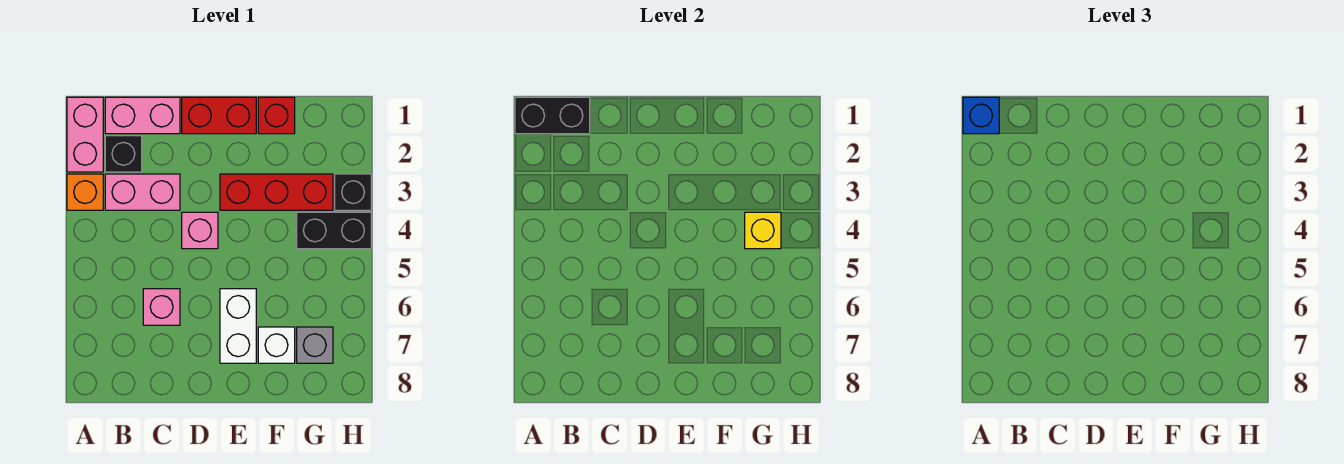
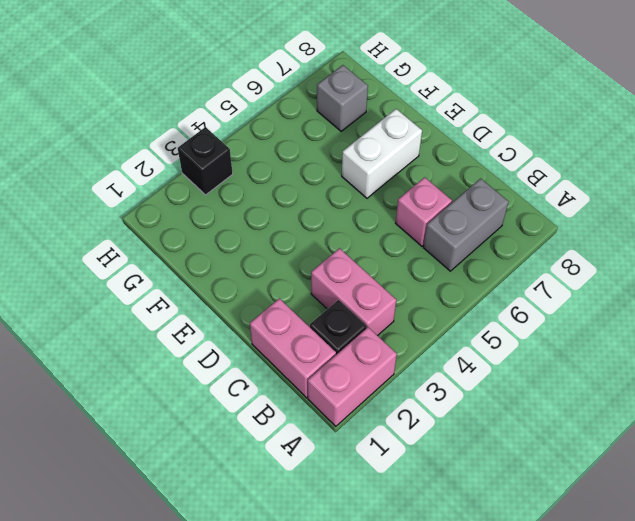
grey brick B6:B7 level 1 -> none
none -> orange brick A3 level 1
none -> red brick D1:E1 level 1
none -> pink brick D4 level 1

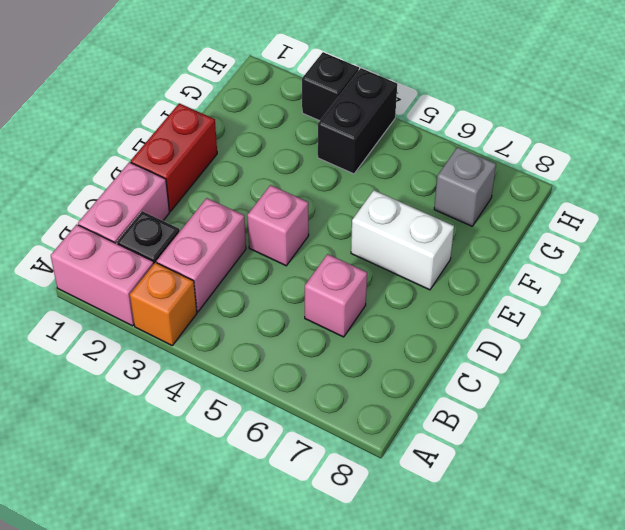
none -> red brick E3:G3 level 1
none -> red brick F1 level 1
none -> white brick F7 level 1

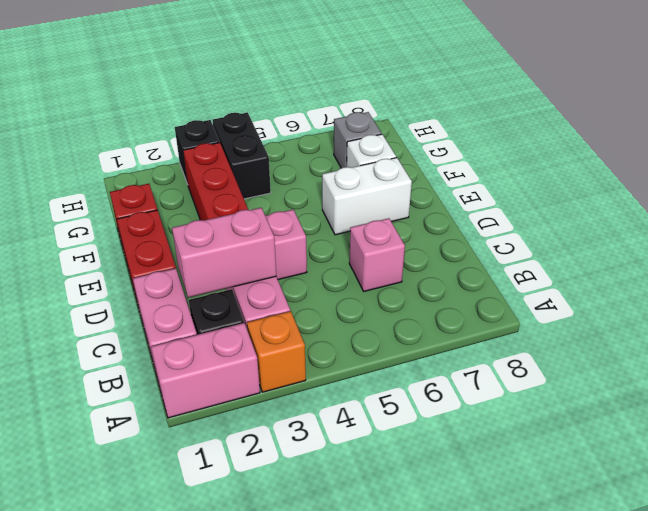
pink brick C2:C3 level 2 -> none
none -> black brick A1:B1 level 2
none -> yellow brick G4 level 2
none -> blue brick A1 level 3

